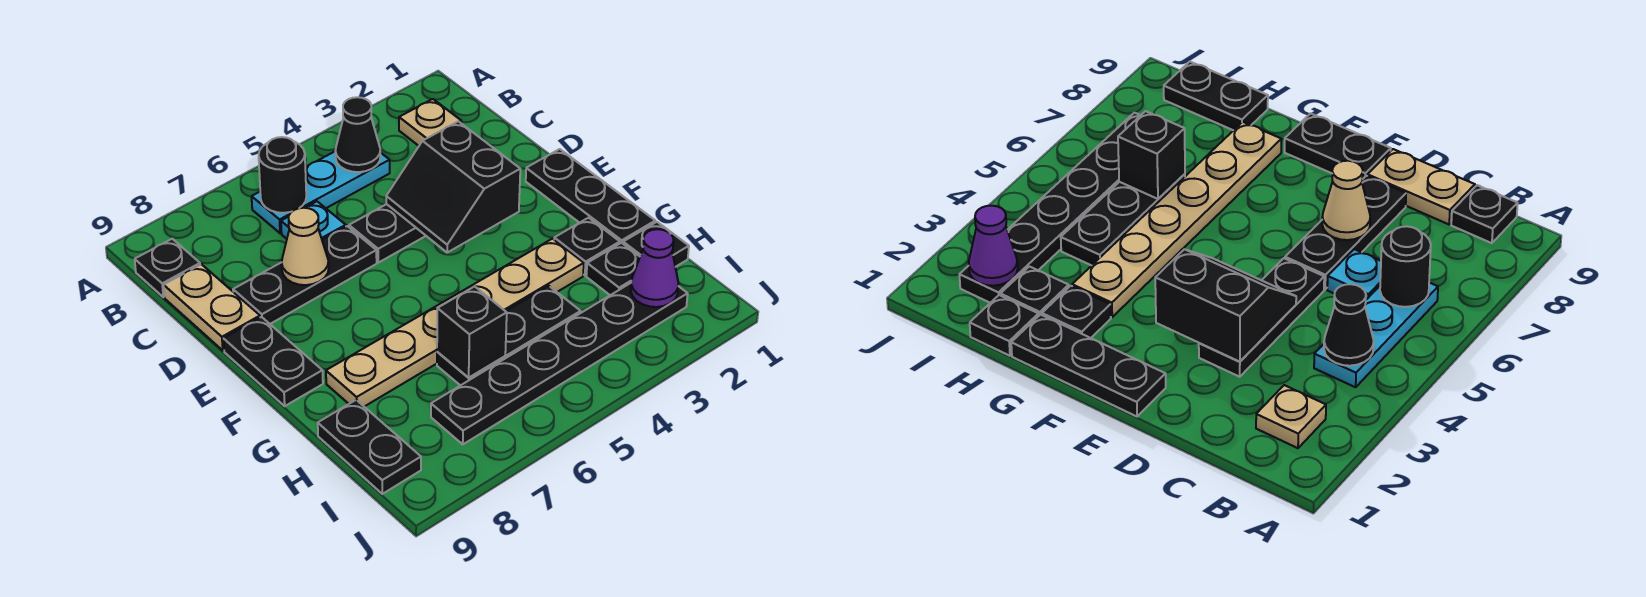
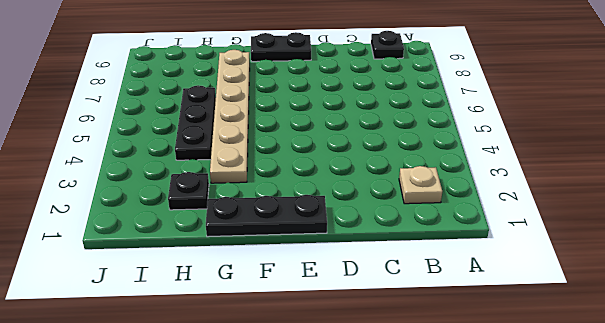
none -> cyan plate B4:B6 level 1
none -> cyan plate C6 level 1
none -> tan plate C9:D9 level 1

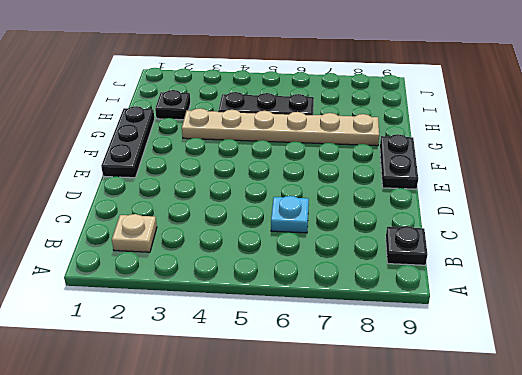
none -> cyan plate B4:B6 level 1
none -> tan plate C9:D9 level 1
none -> black plate D3:D5 level 1

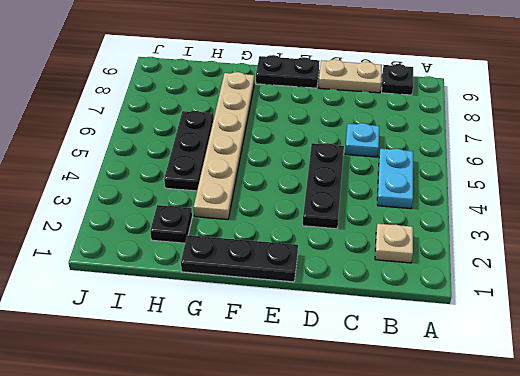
cyan plate B4:B5 level 1 -> cyan plate B4:B6 level 1
none -> black plate D6:D8 level 1
none -> black plate G2 level 1
none -> black plate H1 level 1

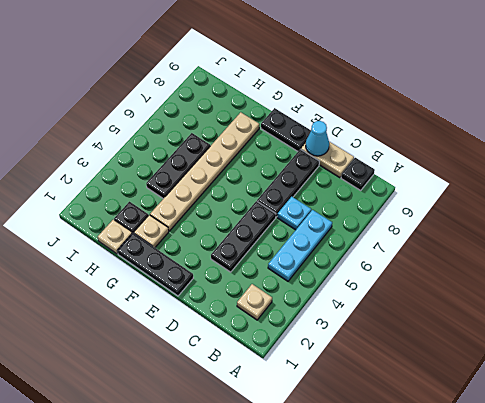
cyan cone D9 level 2 -> none
tan plate G2 level 1 -> black plate G2 level 1
tan plate H1 level 1 -> black plate H1 level 1
none -> black plate H9:I9 level 1
none -> black plate I2:I7 level 1
none -> black cone B4 level 2

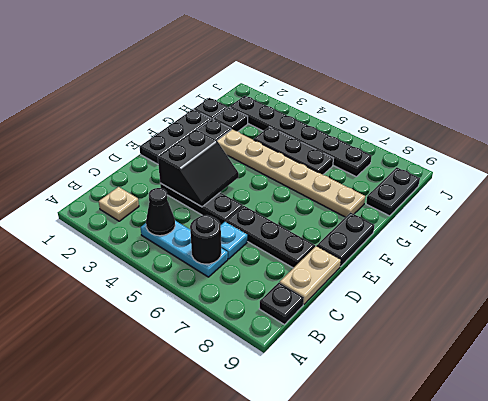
none -> tan cone D7 level 2
none -> black brick H6 level 2
none -> purple cone I2 level 2

